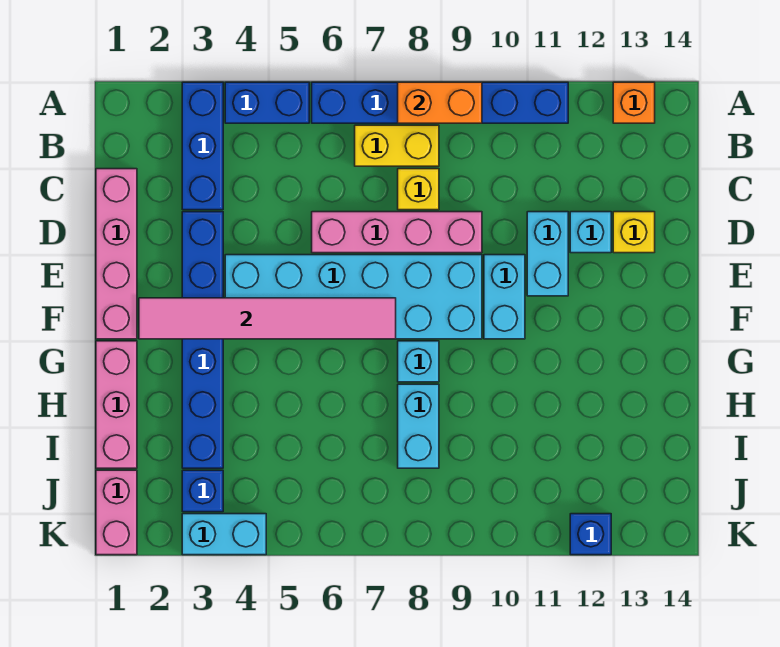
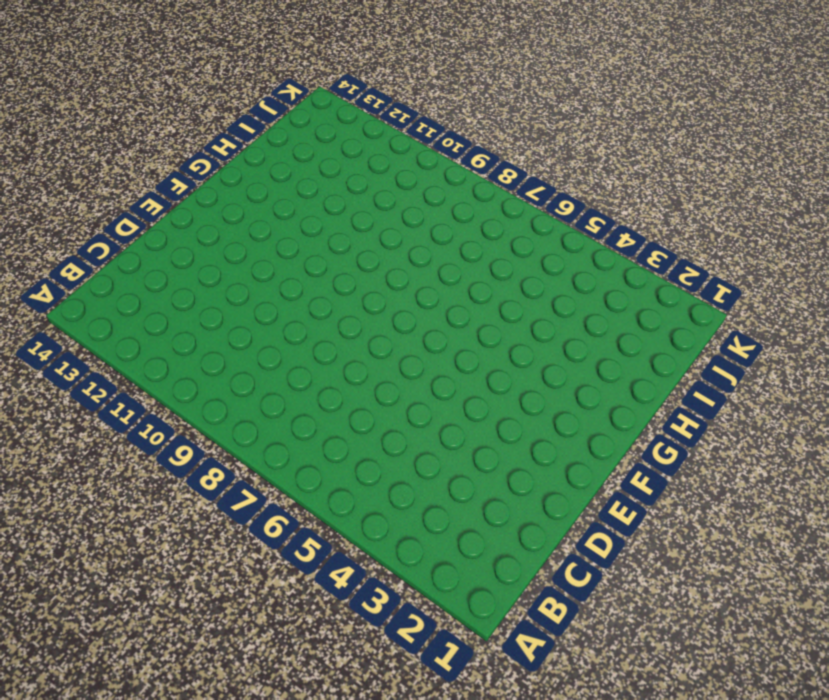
none -> blue brick A3:C3 level 1
none -> blue brick A4:A5 level 1
none -> blue brick A6:A11 level 1

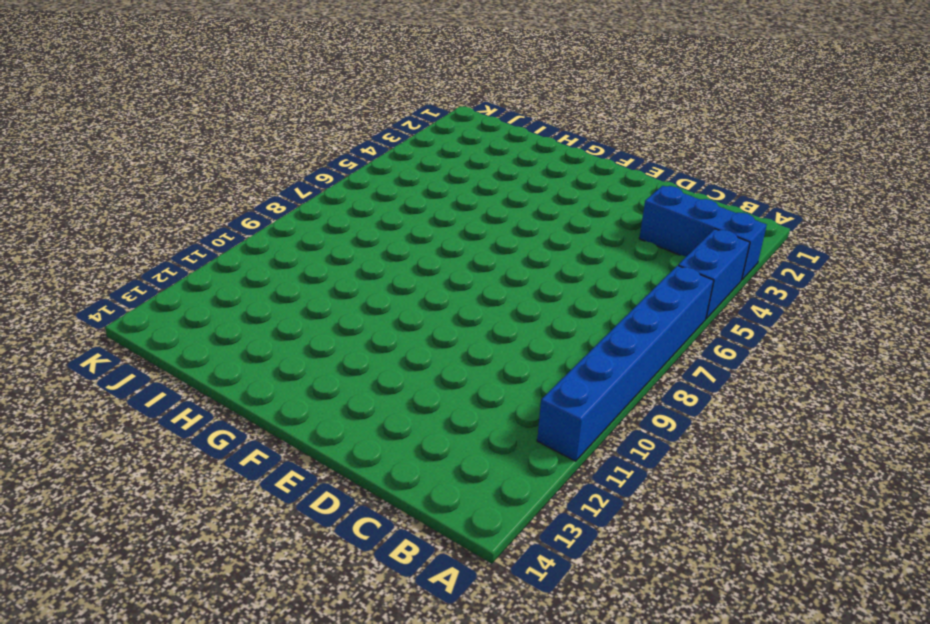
none -> orange brick A13 level 1
none -> yellow brick B7:B8 level 1
none -> pink brick C1:F1 level 1

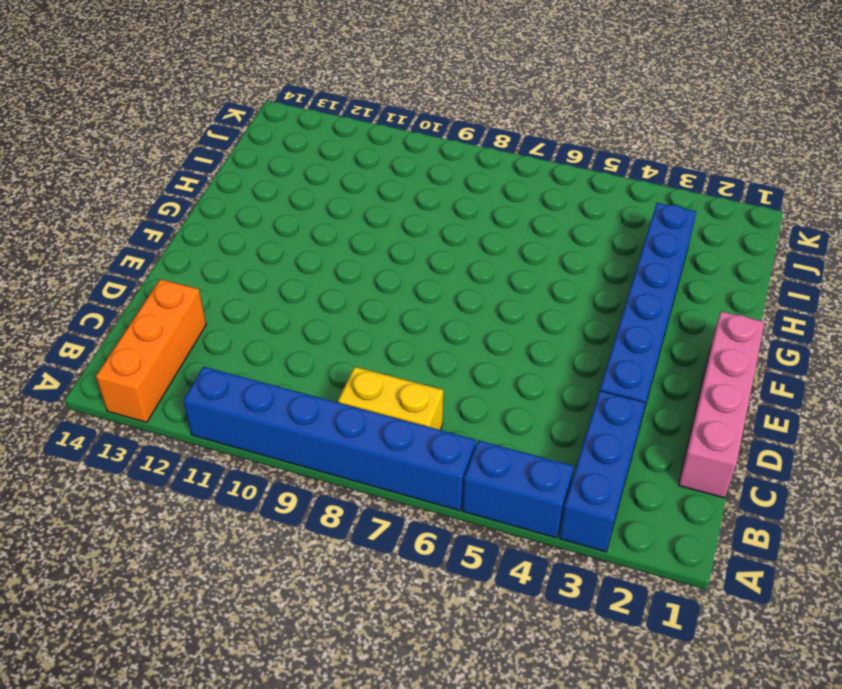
orange brick A13:C13 level 1 -> orange brick A13 level 1
none -> yellow brick C8 level 1
none -> pink brick D6:D9 level 1
none -> cyan brick D11:E11 level 1

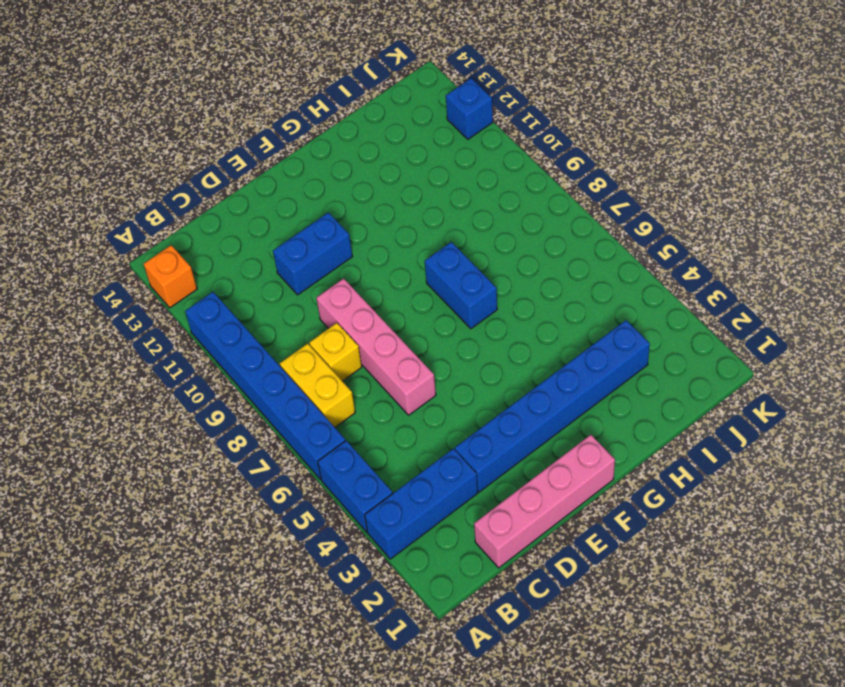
blue brick D11:E11 level 1 -> cyan brick D11:E11 level 1
blue brick G7:G8 level 1 -> cyan brick G8 level 1
none -> cyan brick D12 level 1
none -> yellow brick D13 level 1
none -> cyan brick E4:F9 level 1

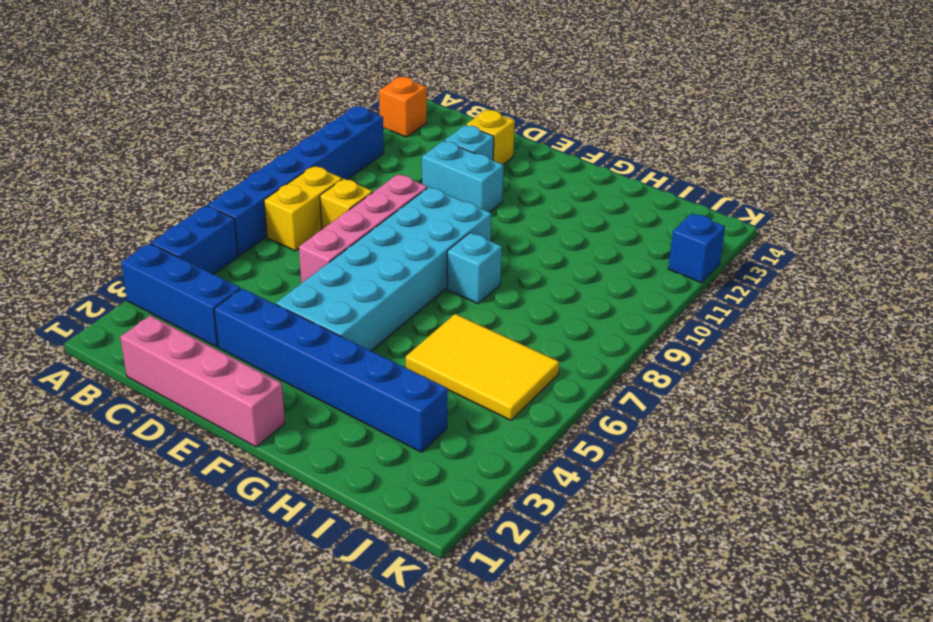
yellow tile H5:J6 level 1 -> none
none -> cyan brick E10:F10 level 1
none -> pink brick G1:I1 level 1
none -> cyan brick H8:I8 level 1

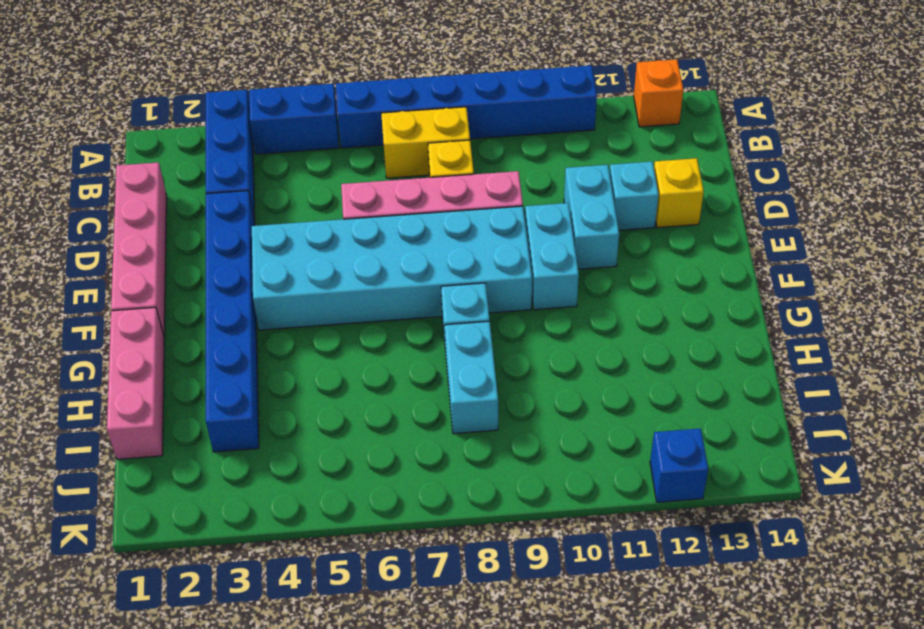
none -> pink brick J1:K1 level 1
none -> blue brick J3 level 1
none -> cyan brick K3:K4 level 1

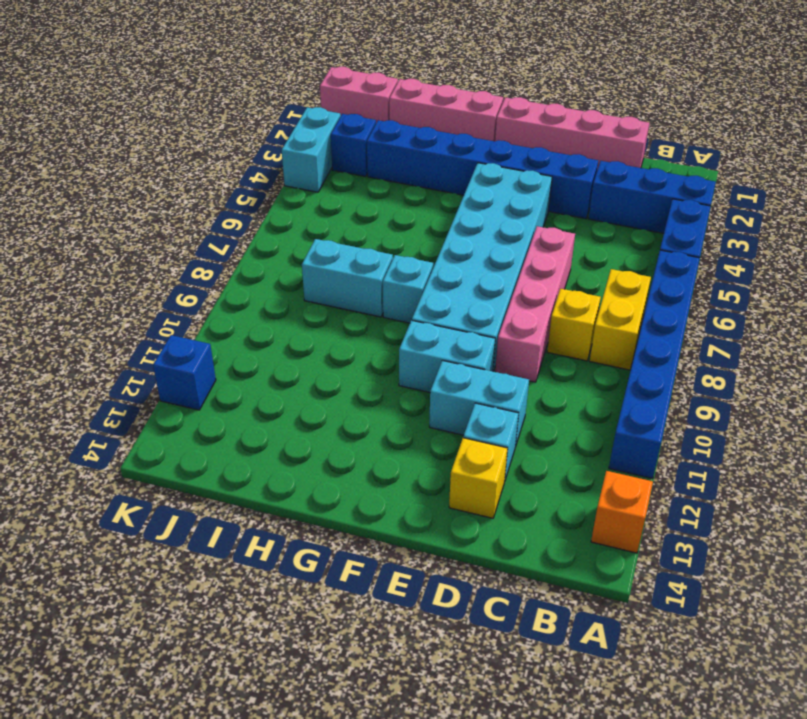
none -> orange brick A8:A9 level 2
none -> pink tile F2:F7 level 2

